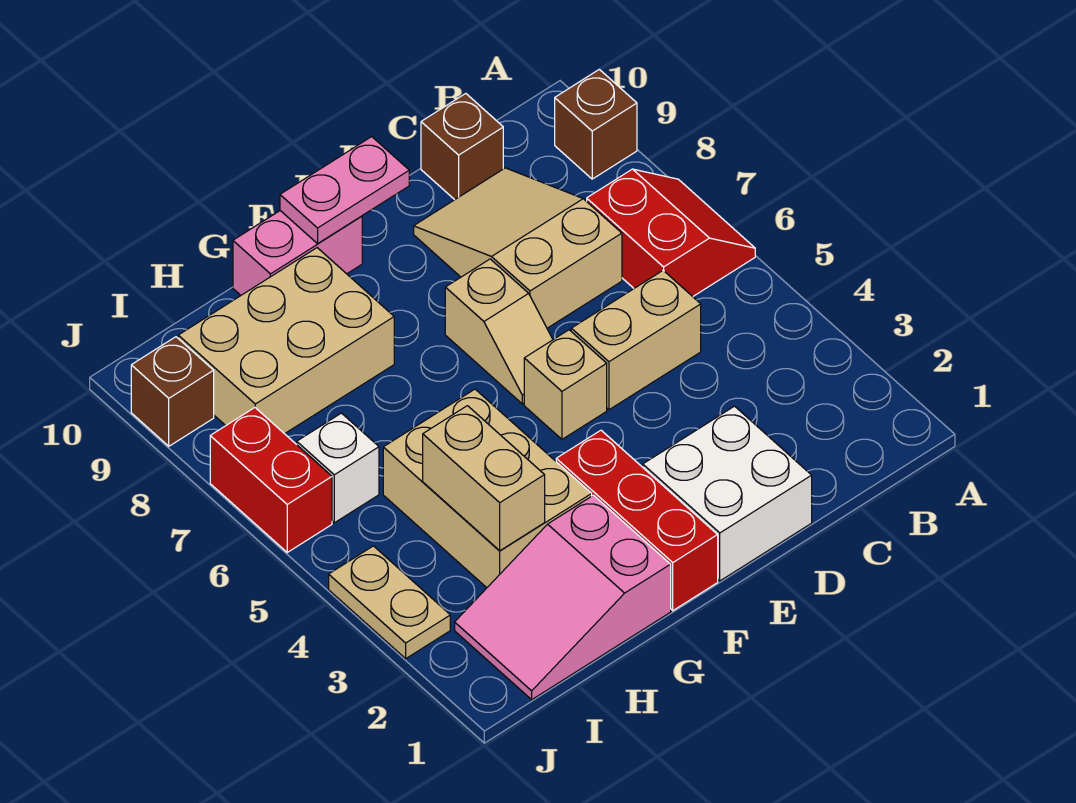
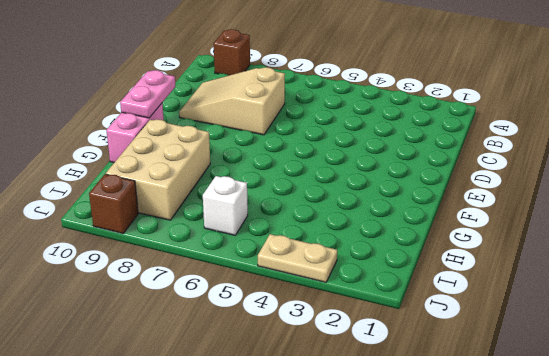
none -> red slope A6:B7 level 1 top B
none -> tan brick C5:D5 level 1
none -> brown brick C10 level 1

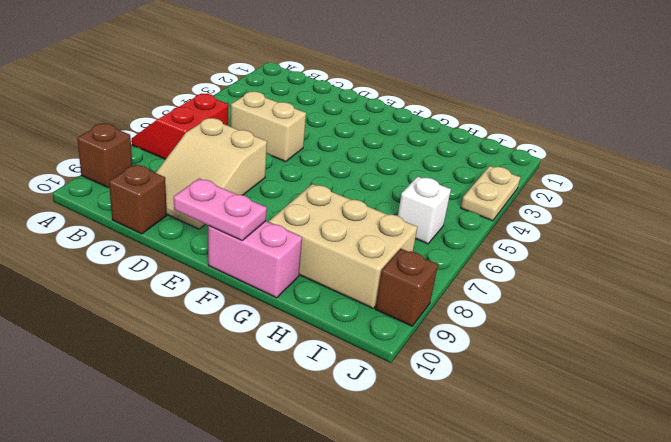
none -> white brick D1:E2 level 1
none -> tan brick E5 level 1
none -> tan slope E6:E7 level 1 top 7

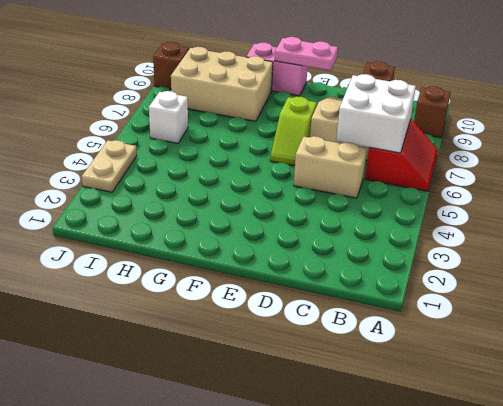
white brick B6:C7 level 2 -> white brick D1:E2 level 1
lime slope E6:E7 level 1 top 7 -> tan slope E6:E7 level 1 top 7
none -> tan brick E5 level 1
none -> red brick F1:F3 level 1
none -> pink slope G1:I2 level 1 top G

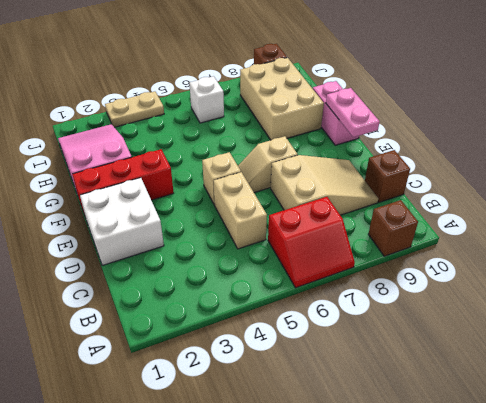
none -> tan brick G3:H5 level 1
none -> red brick J6:J7 level 1
none -> tan brick H3:H4 level 2

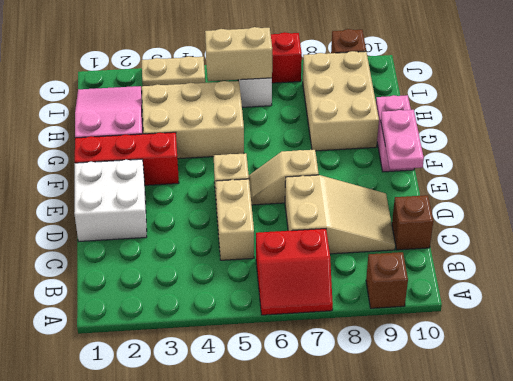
tan brick I5:I6 level 2 -> tan brick H3:H4 level 2

